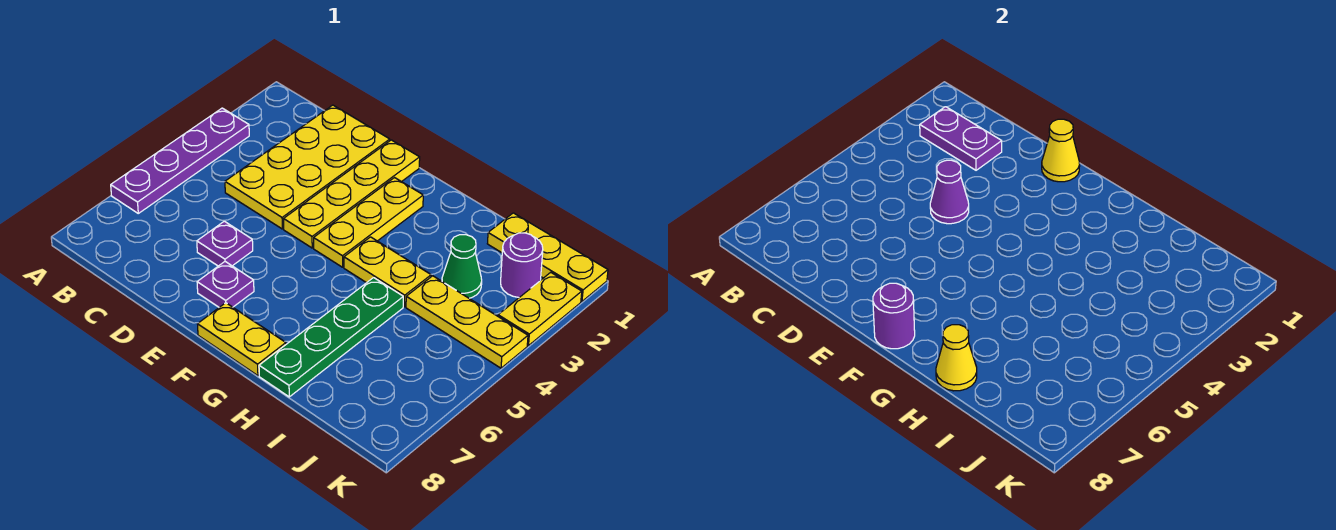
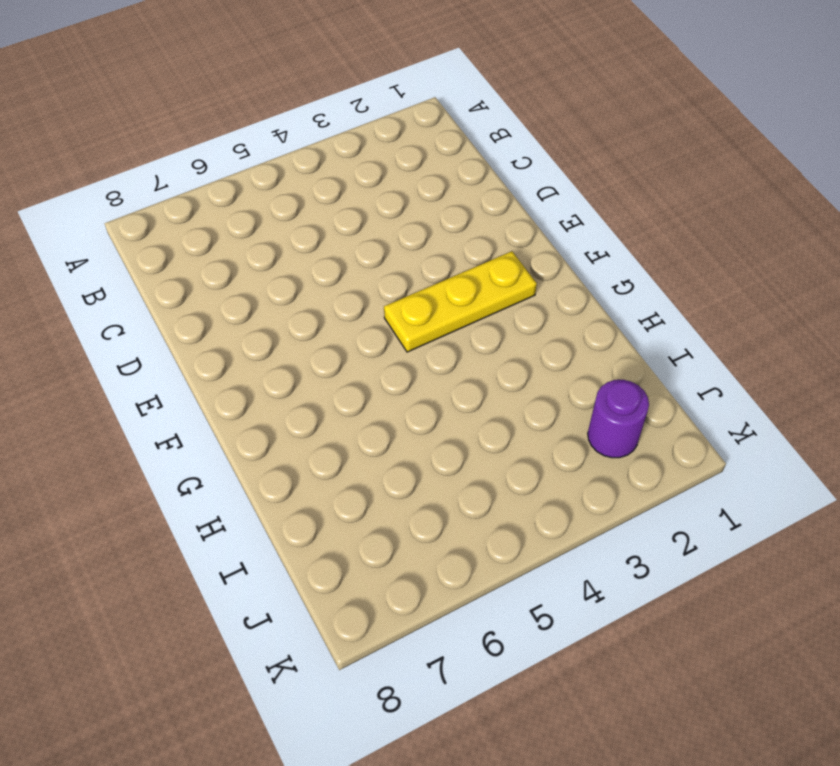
none -> purple plate A3:A6 level 1
none -> yellow plate C1:D4 level 1
none -> purple plate D6 level 1

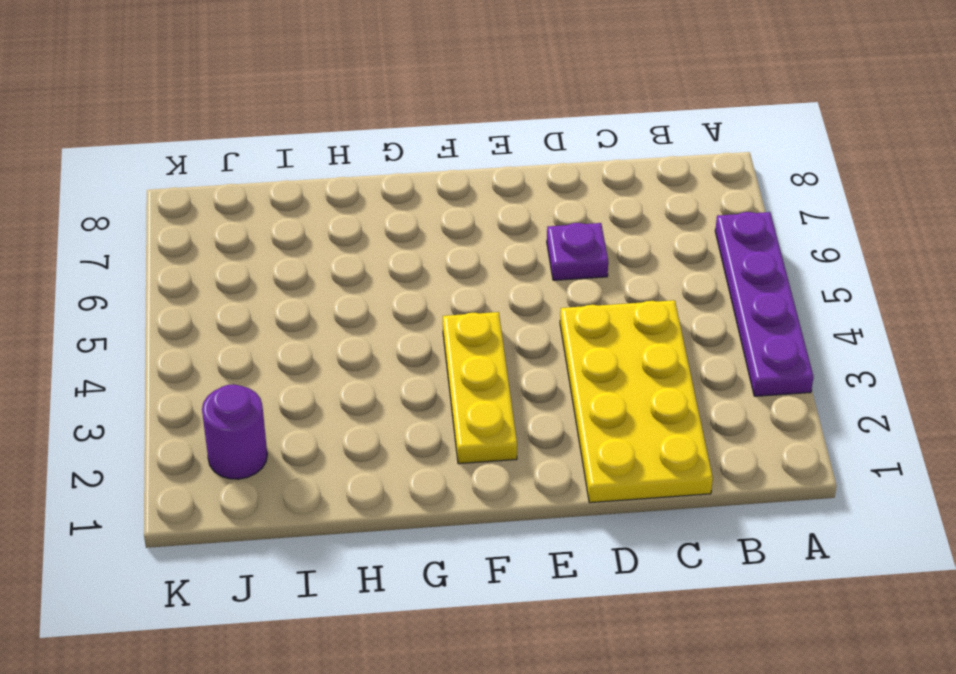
none -> yellow plate E1:E4 level 1
none -> purple plate E7 level 1
none -> yellow plate F8:G8 level 1

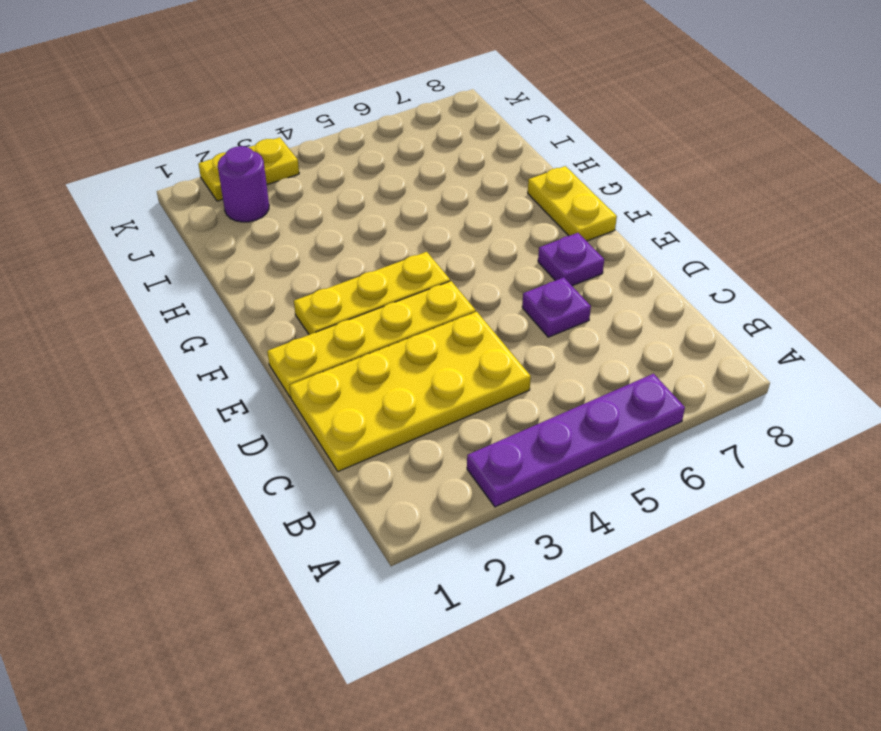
none -> yellow plate G4:H4 level 1
none -> green plate H5:H8 level 1
none -> yellow plate I1:K1 level 1

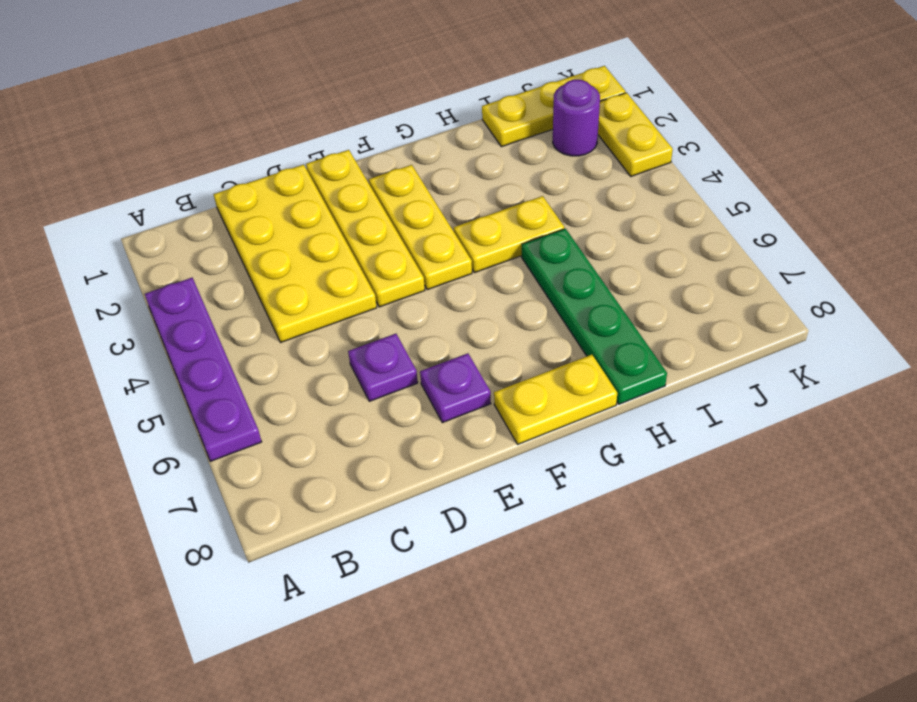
none -> green cone I3 level 1
none -> yellow plate I4:K4 level 1
none -> purple plate B2:C2 level 2

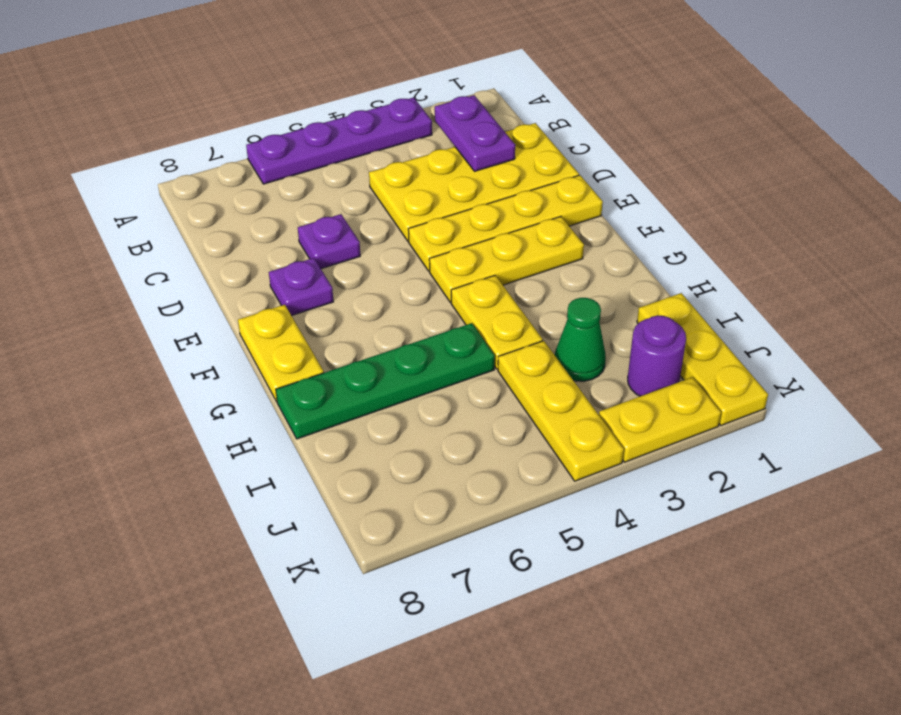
none -> purple cone D4 level 2
none -> yellow cone E1 level 2
none -> purple round brick F8 level 2

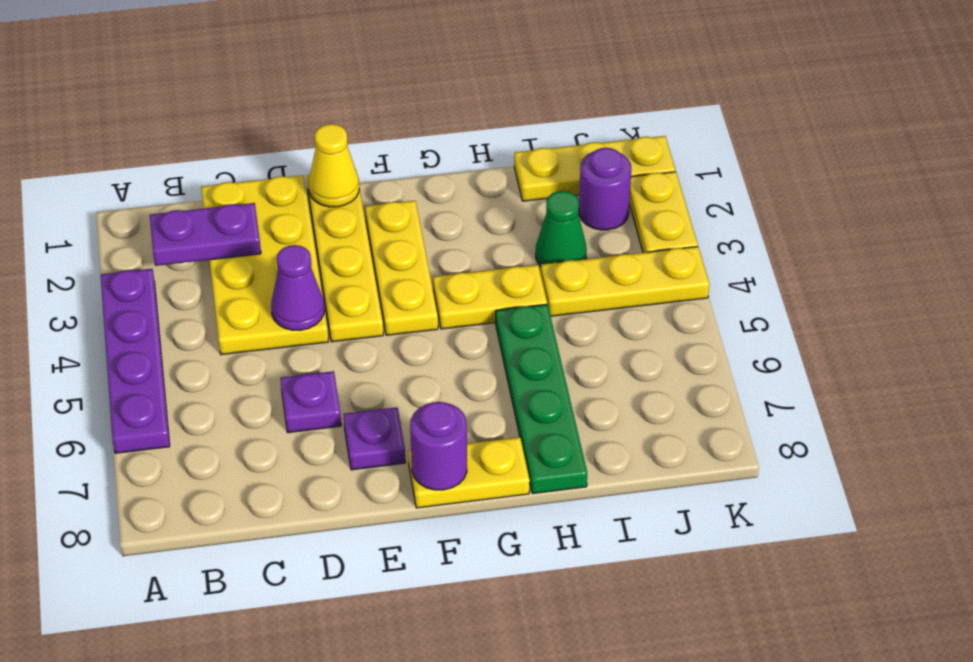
none -> yellow cone H8 level 2

